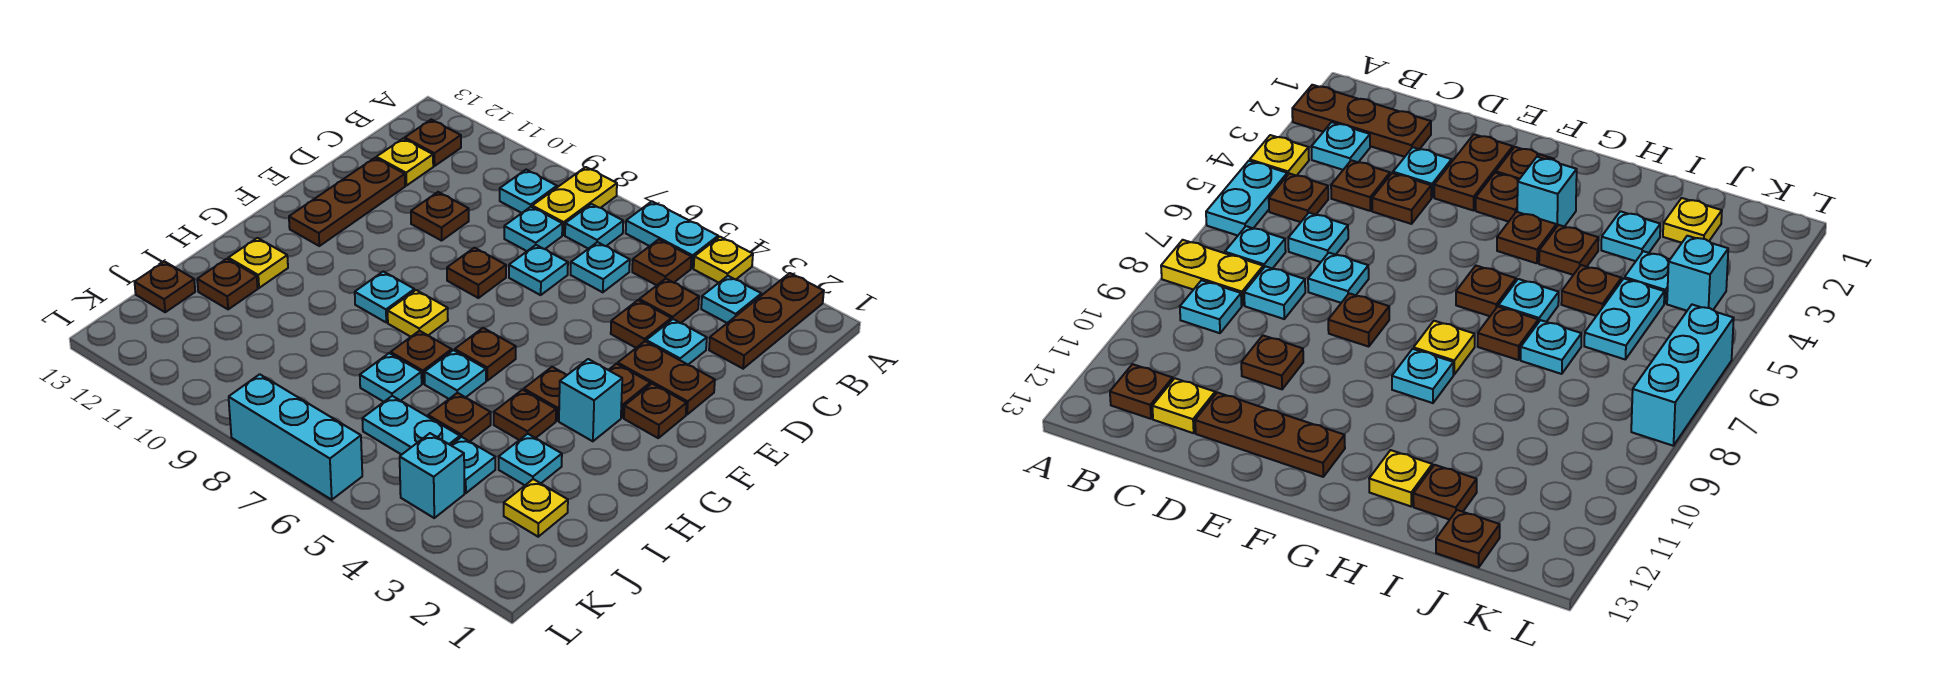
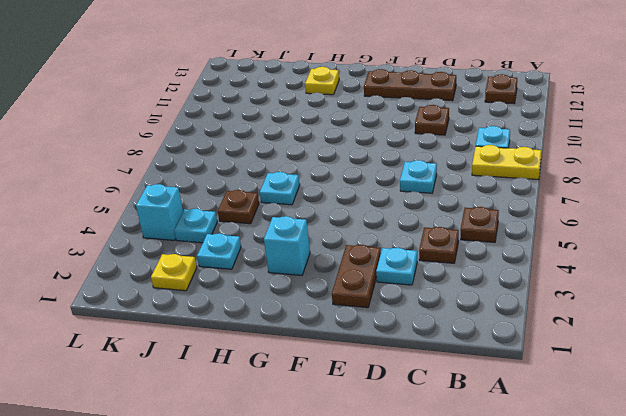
none -> brown plate A2:C2 level 1
none -> yellow plate A4 level 1
none -> cyan plate A5:A6 level 1
none -> cyan plate B3 level 1

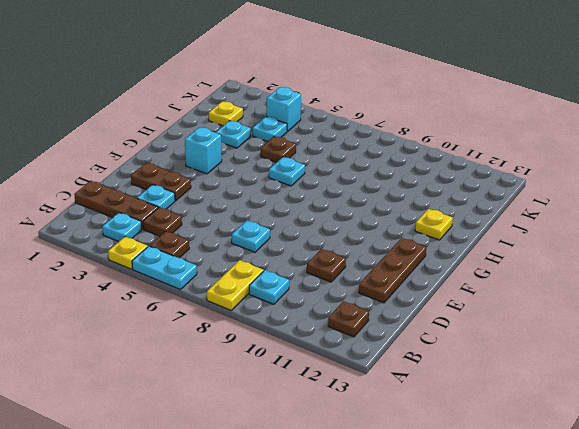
brown plate C1:C3 level 1 -> brown plate A2:C2 level 1
none -> cyan plate B7 level 1
none -> cyan plate C6 level 1
none -> cyan plate C8 level 1
none -> yellow plate C12 level 1

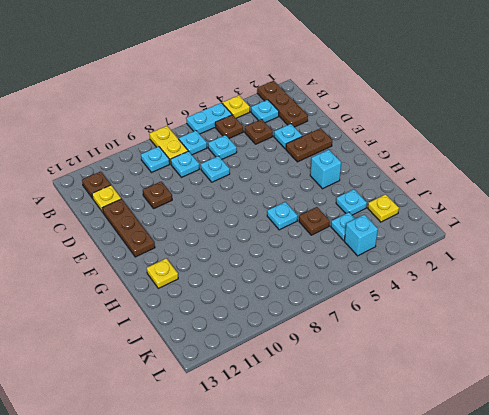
none -> brown plate D4 level 1
none -> brown plate E8 level 1
none -> brown plate F2 level 1
none -> brown plate F3 level 1

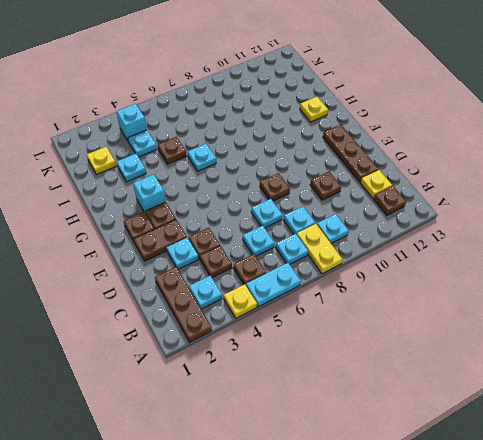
none -> brown plate G4 level 1
none -> brown plate G6 level 1
none -> yellow plate G8 level 1
none -> cyan plate G9 level 1

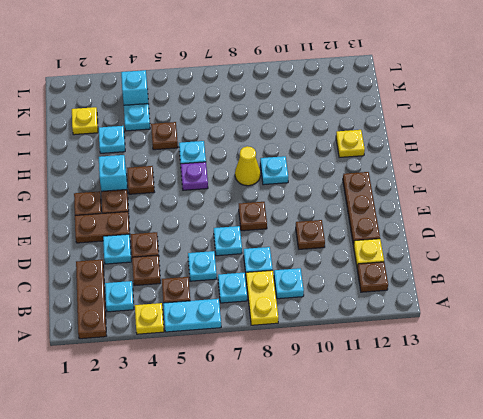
purple plate G6 level 1 -> brown plate G6 level 1
yellow cone G8 level 1 -> yellow plate G8 level 1
none -> brown plate H4 level 1
none -> brown plate H7 level 1
none -> cyan plate I7 level 1
none -> brown plate I12 level 1

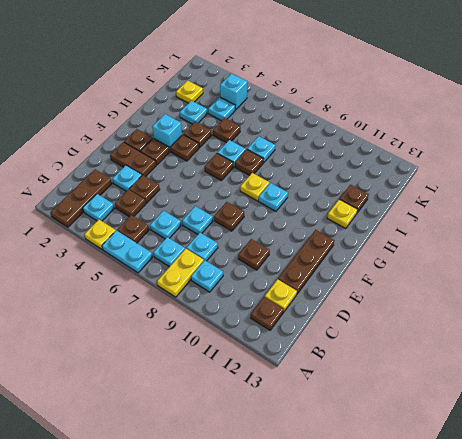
none -> cyan plate J5:J6 level 1
none -> brown plate J13 level 1
none -> cyan brick L6:L8 level 1

